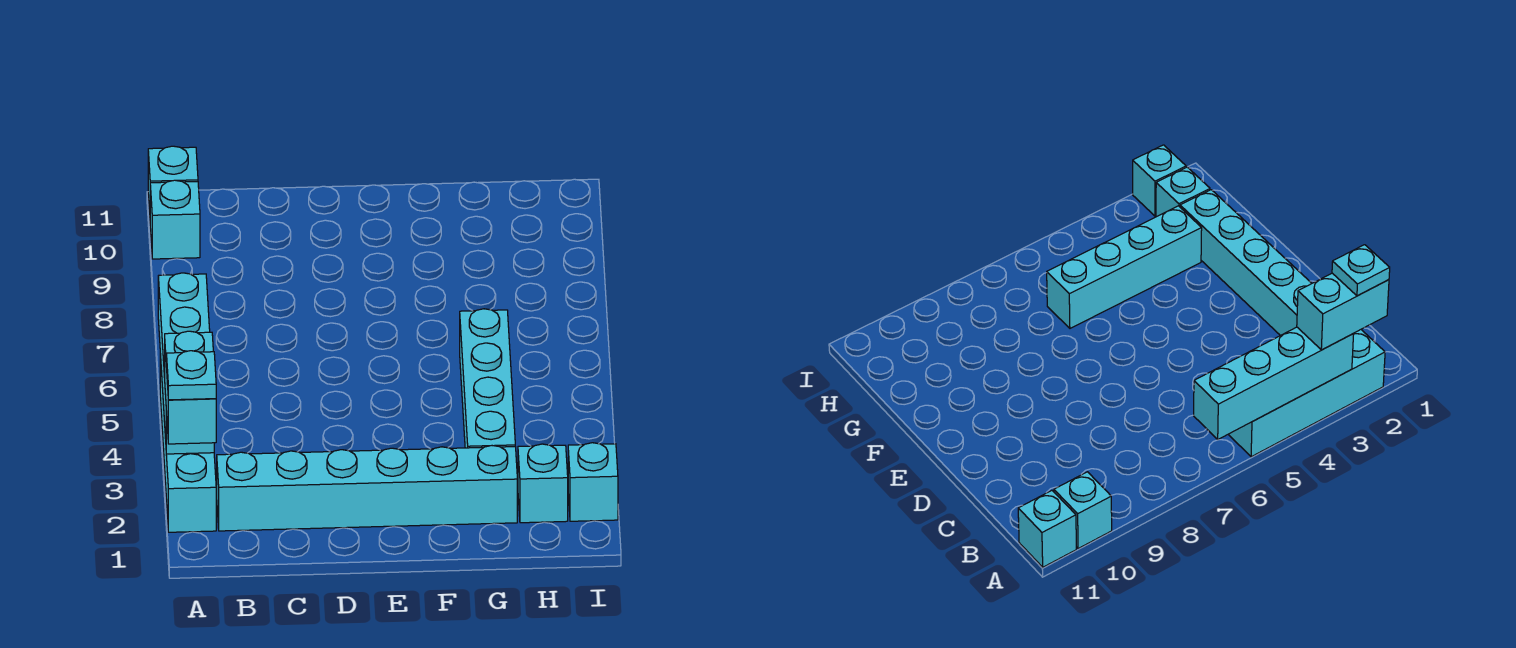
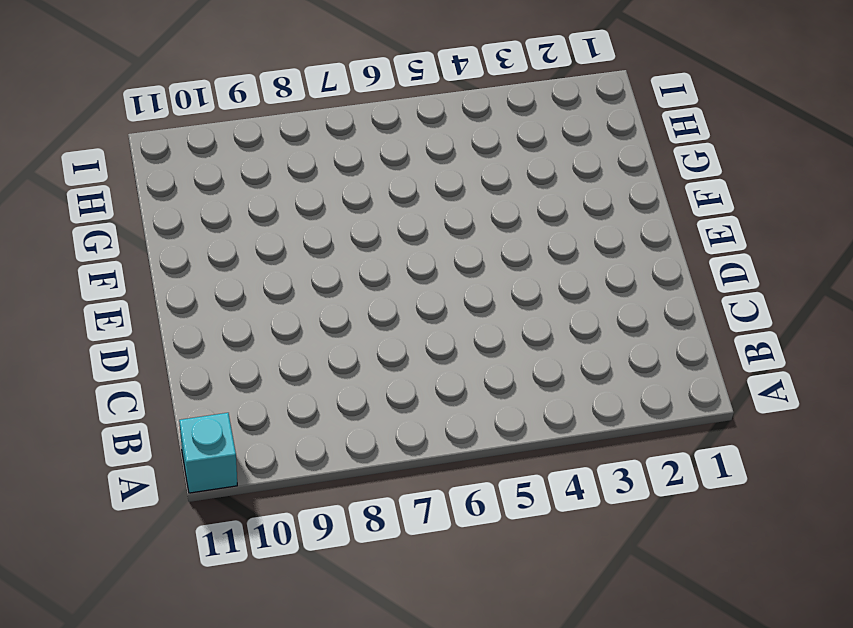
none -> cyan brick A2:A5 level 1
none -> cyan brick A10 level 1

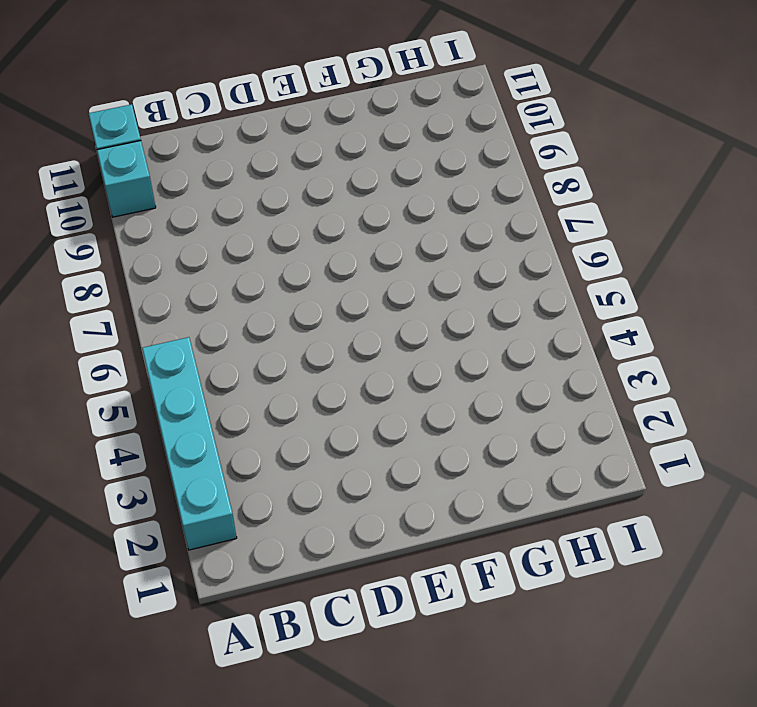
none -> cyan brick B2:G2 level 1
none -> cyan brick G3:G6 level 1

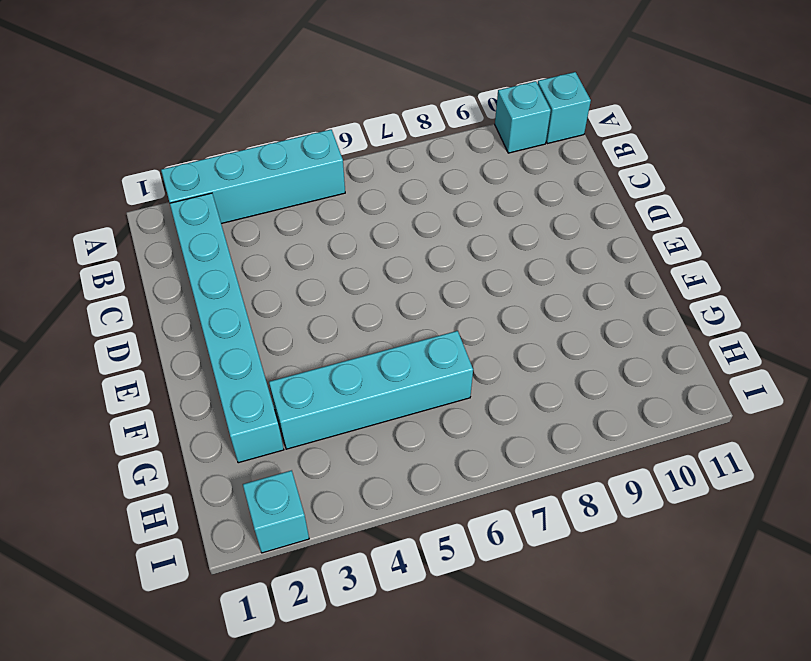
none -> cyan brick H2 level 1
none -> cyan brick A3:A6 level 2

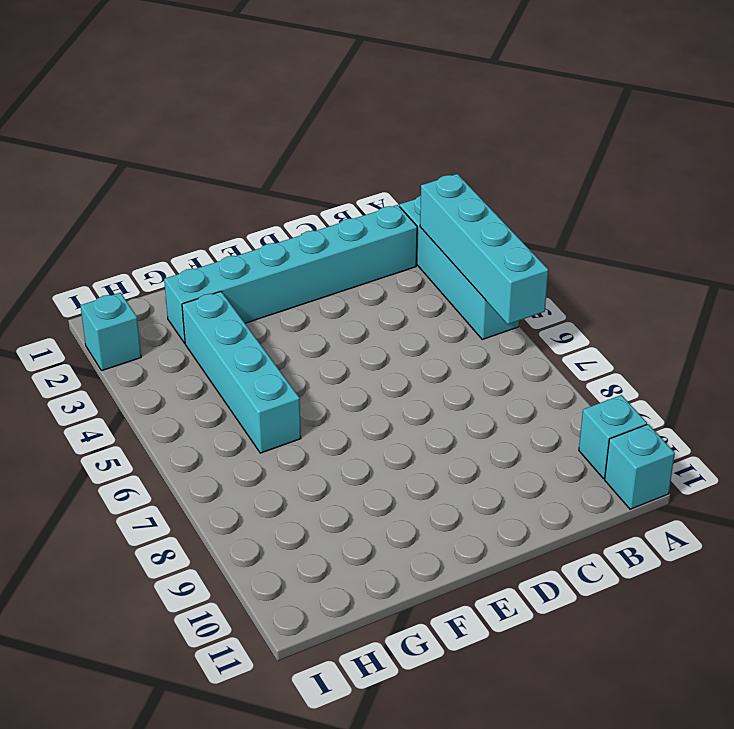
none -> cyan brick H2 level 1
none -> cyan brick A2:A3 level 3

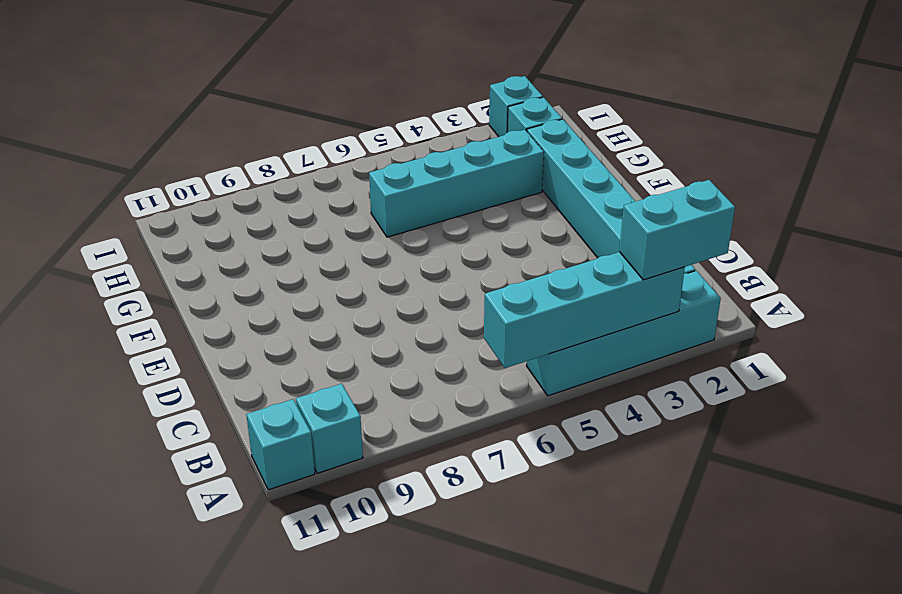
none -> cyan plate A2 level 4

